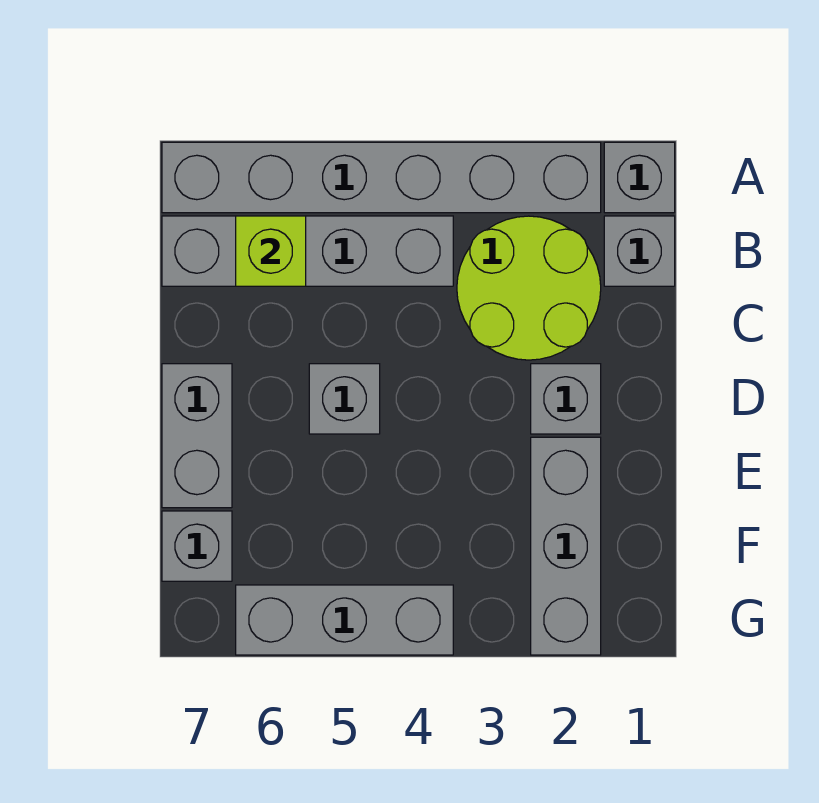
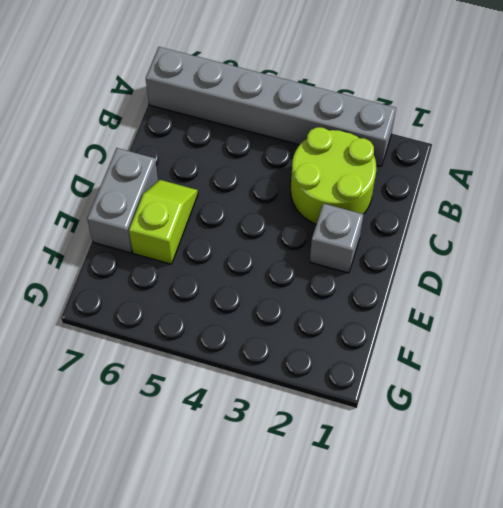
lime slope D6:E6 level 1 top E -> none
none -> grey brick A1 level 1
none -> grey brick B1 level 1
none -> grey brick B4:B7 level 1

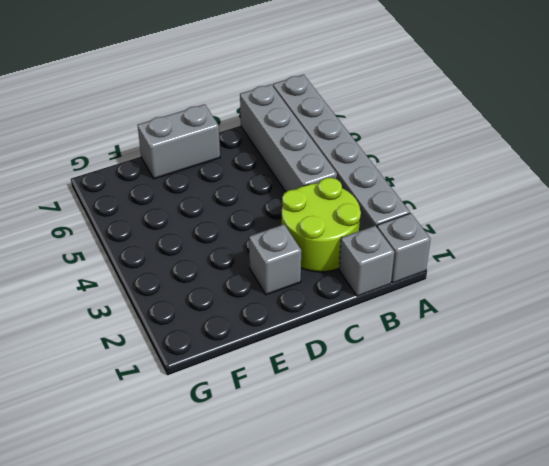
none -> grey brick D5 level 1
none -> grey brick E2:G2 level 1
none -> grey brick F7 level 1

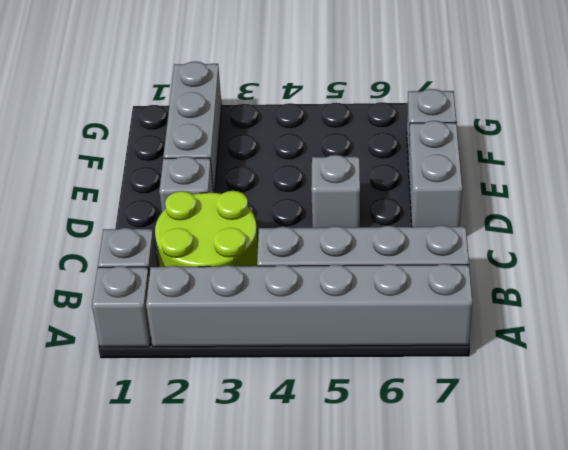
none -> grey brick G4:G6 level 1
none -> lime brick B6 level 2

